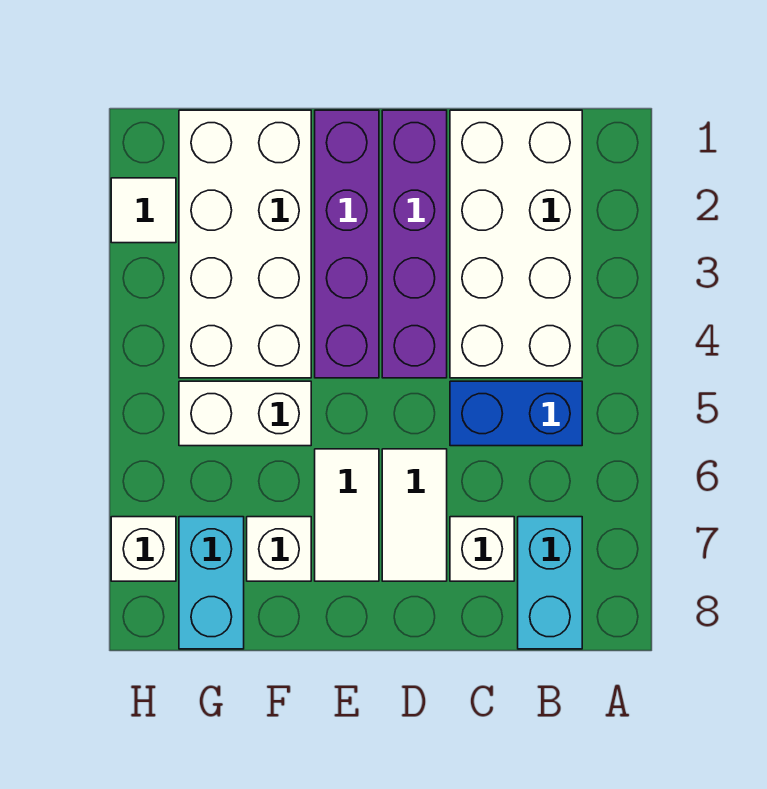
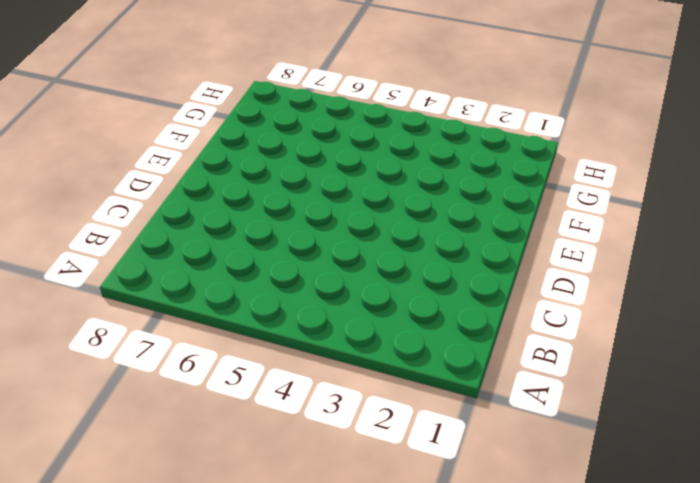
none -> white brick B1:C4 level 1
none -> blue brick B5:C5 level 1
none -> cyan brick B7:B8 level 1

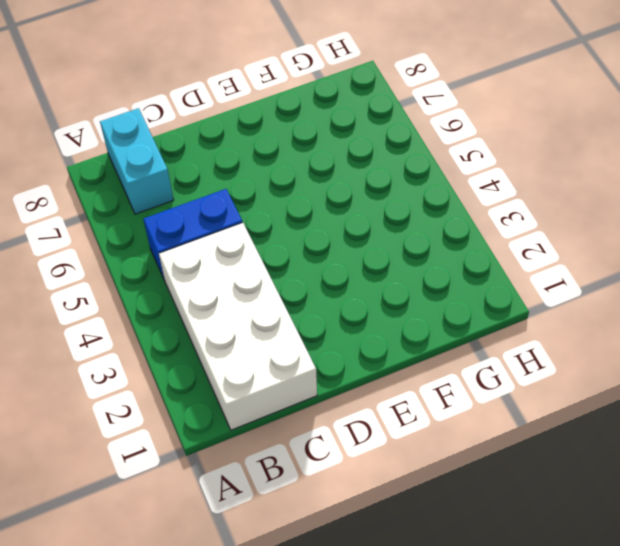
none -> white brick C7 level 1
none -> purple brick D1:D4 level 1
none -> white tile D6:D7 level 1

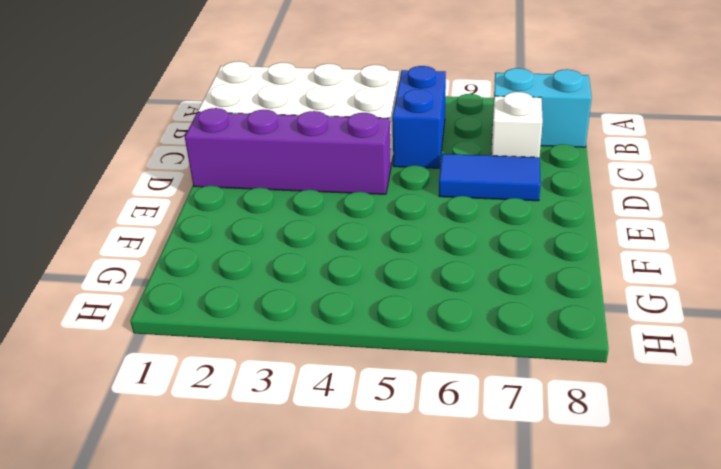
blue tile D6:D7 level 1 -> white tile D6:D7 level 1
none -> purple brick E1:E4 level 1
none -> white tile E6:E7 level 1
none -> white brick F1:G4 level 1

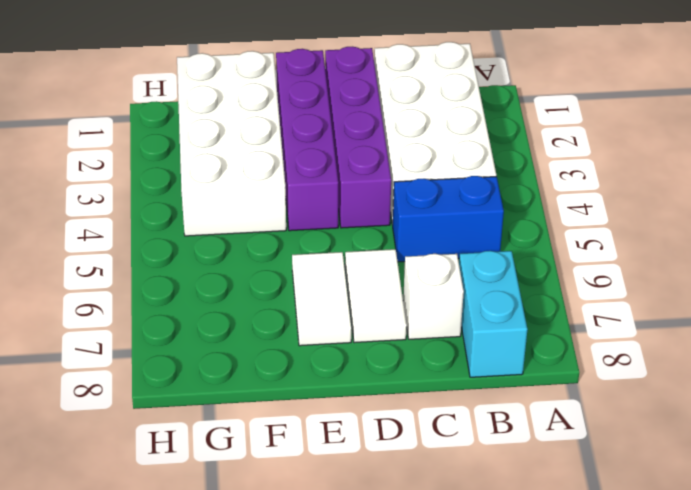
none -> white brick F5:G5 level 1
none -> white brick F7 level 1
none -> cyan brick G7:G8 level 1

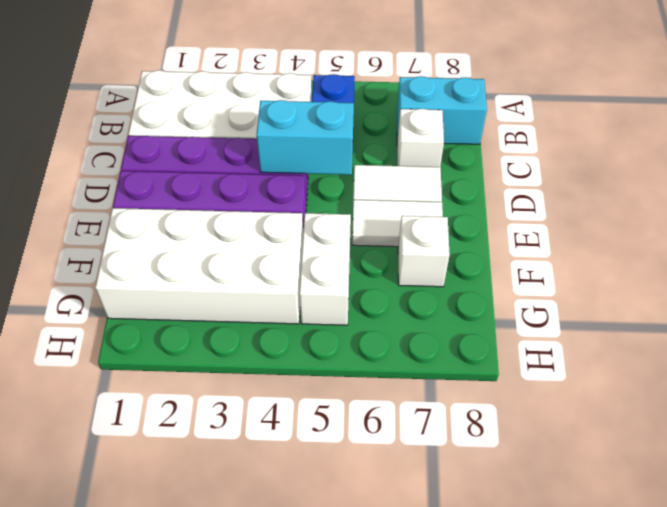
cyan brick D4:D5 level 2 -> cyan brick G7:G8 level 1
none -> white tile H2 level 1
none -> white brick H7 level 1

